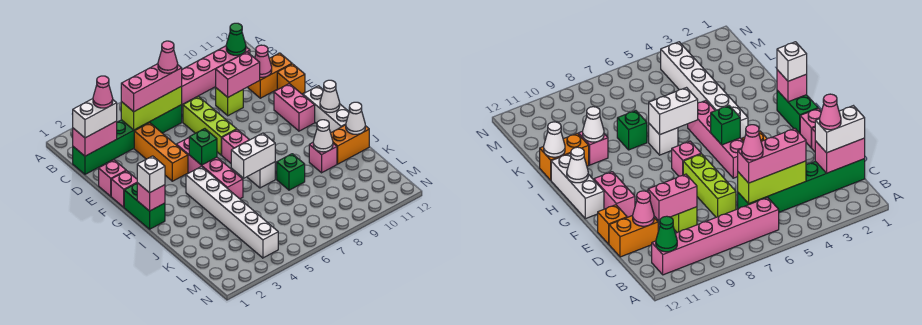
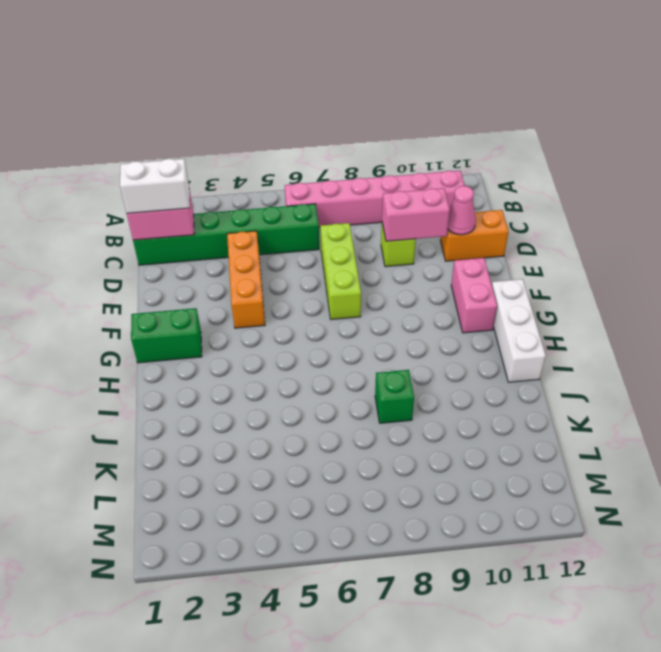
green brick G1:G2 level 1 -> green brick G1:H1 level 1
none -> pink brick E1 level 1
none -> orange brick E12 level 1
none -> pink brick F1 level 1
none -> pink brick F5:I5 level 1

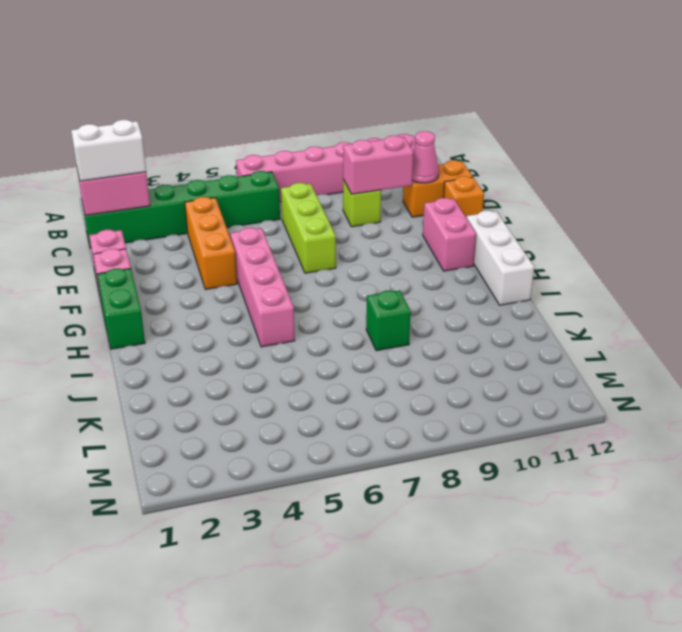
none -> pink brick G7 level 1
none -> white brick H4:M4 level 1
none -> white brick I7 level 1
none -> pink brick J10 level 1

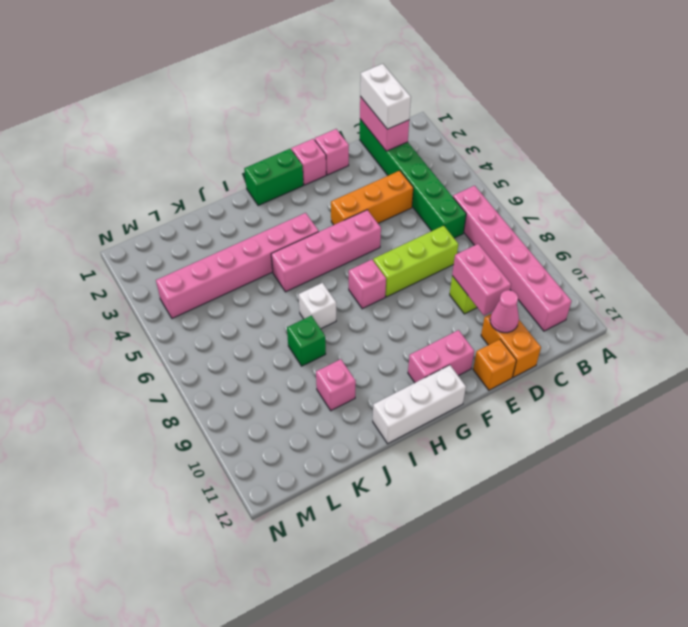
pink brick H4:M4 level 1 -> white brick H4:M4 level 1
none -> orange brick J11:J12 level 1
none -> green cone B11 level 2
none -> lime brick C4:C6 level 2
none -> green brick G5 level 2

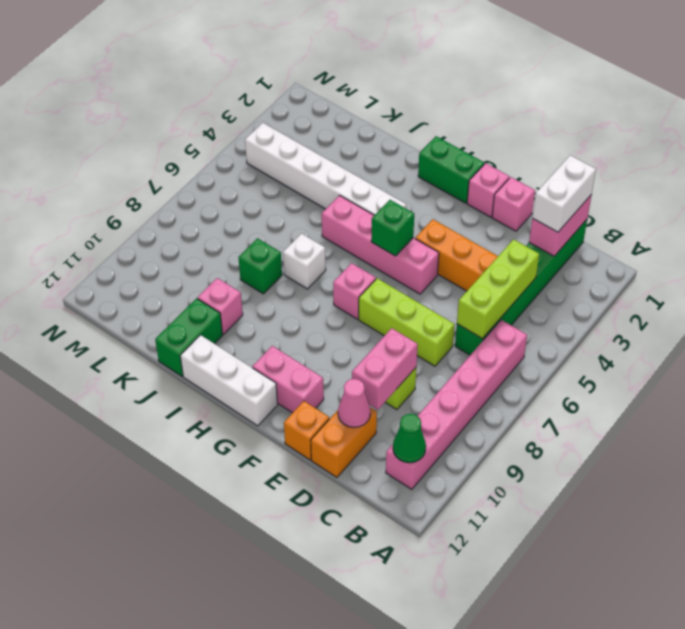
green brick J11:J12 level 1 -> orange brick J11:J12 level 1
none -> pink brick H1 level 2
none -> white cone H12 level 2
none -> white brick I6:I7 level 2
none -> white cone J10 level 2

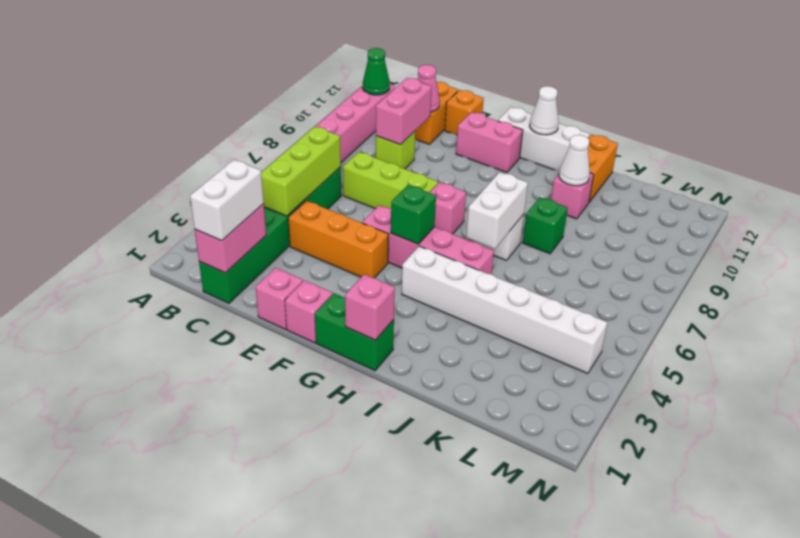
none -> white cone J12 level 2
none -> pink brick C4:C6 level 3
none -> white brick H1 level 3
none -> pink cone C2 level 4

